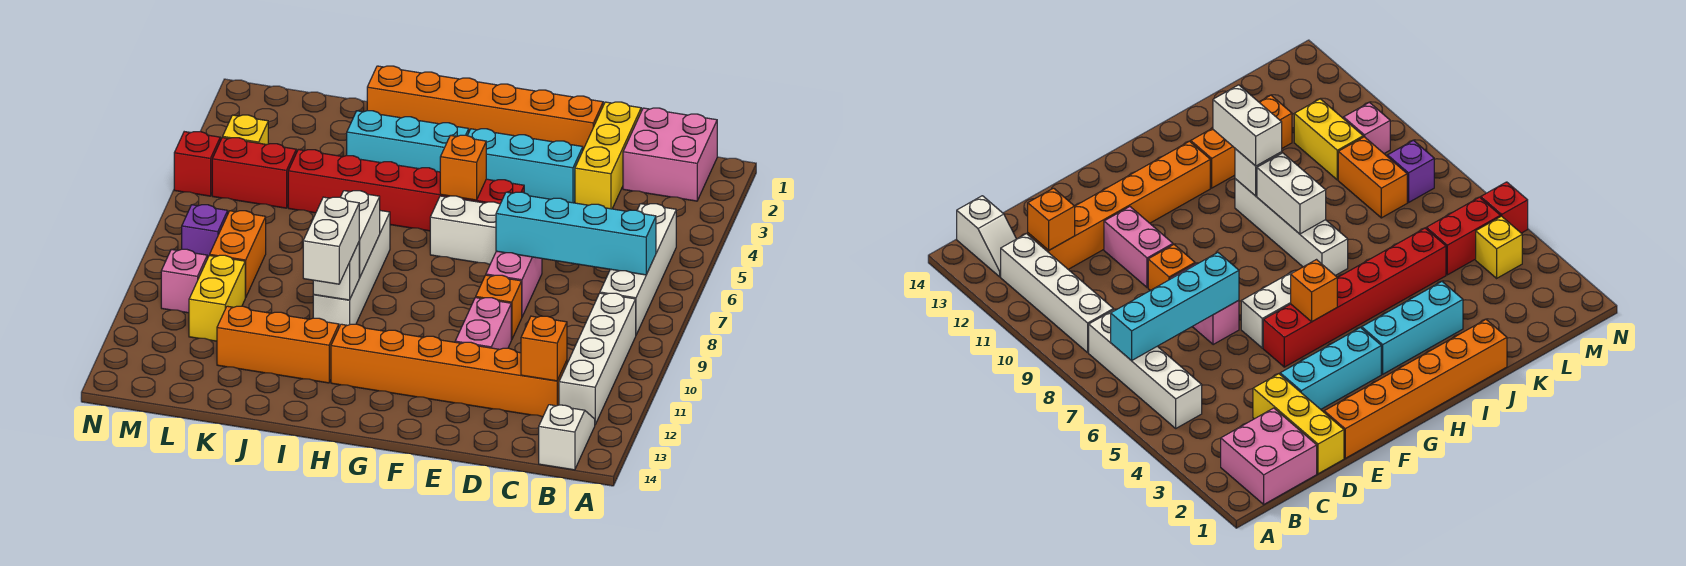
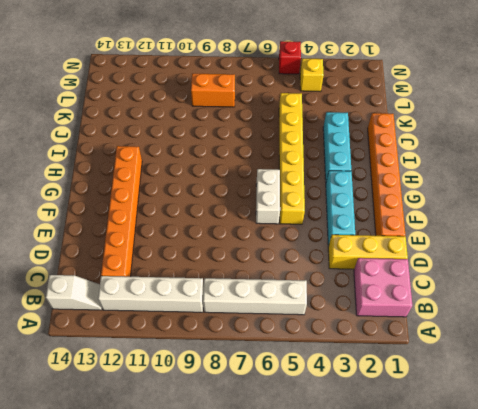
yellow brick F5:K5 level 1 -> red brick F5:K5 level 1
none -> pink brick E7:E8 level 1
none -> orange brick E9 level 1
none -> pink brick E10:E11 level 1

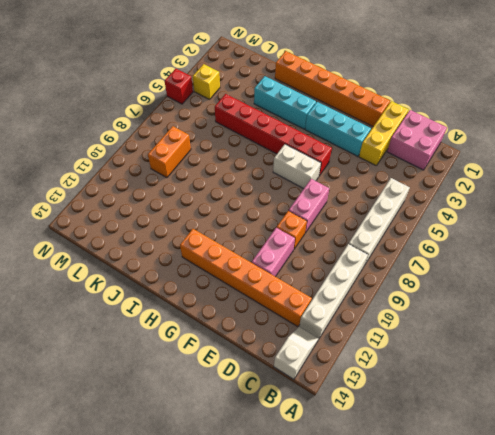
none -> white brick I7:I10 level 1
none -> orange brick I12:K12 level 1
none -> red brick L5:M5 level 1

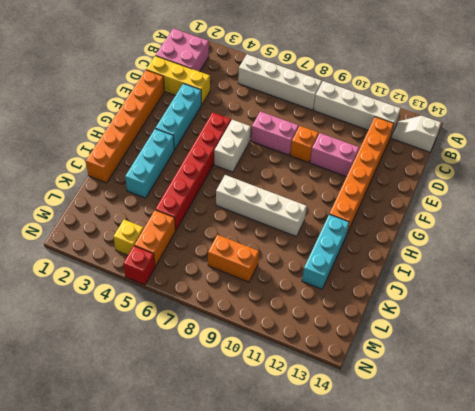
cyan brick I12:K12 level 1 -> orange brick I12:K12 level 1
orange brick L5:M5 level 1 -> red brick L5:M5 level 1
none -> yellow brick L10:L11 level 1
none -> purple brick M8 level 1
none -> pink brick M10 level 1

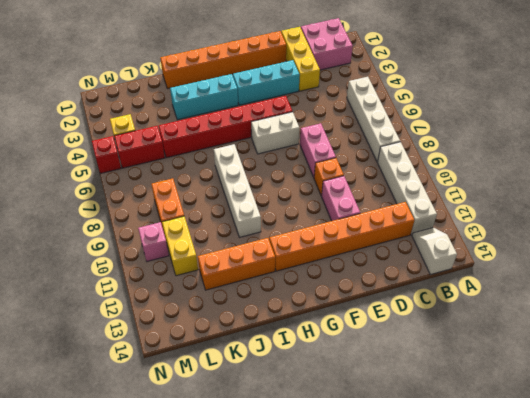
none -> purple brick M8 level 1
none -> cyan brick B7:E7 level 2
none -> orange brick C12 level 2

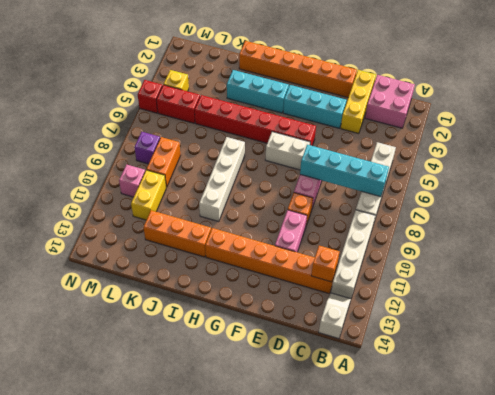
none -> orange brick G5 level 2
none -> white brick I8:I9 level 2
none -> white brick I10 level 2

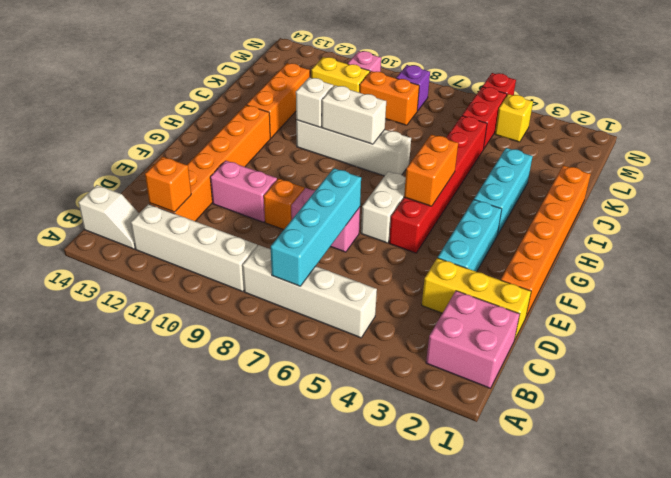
orange brick G5:H5 level 2 -> orange brick G5 level 2
none -> white brick I10:I11 level 3

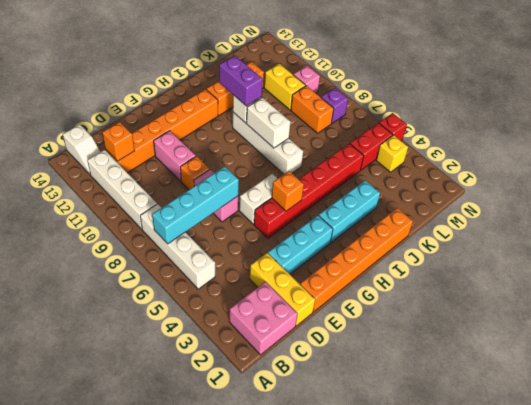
purple brick I10:I11 level 3 -> white brick I10:I11 level 3

